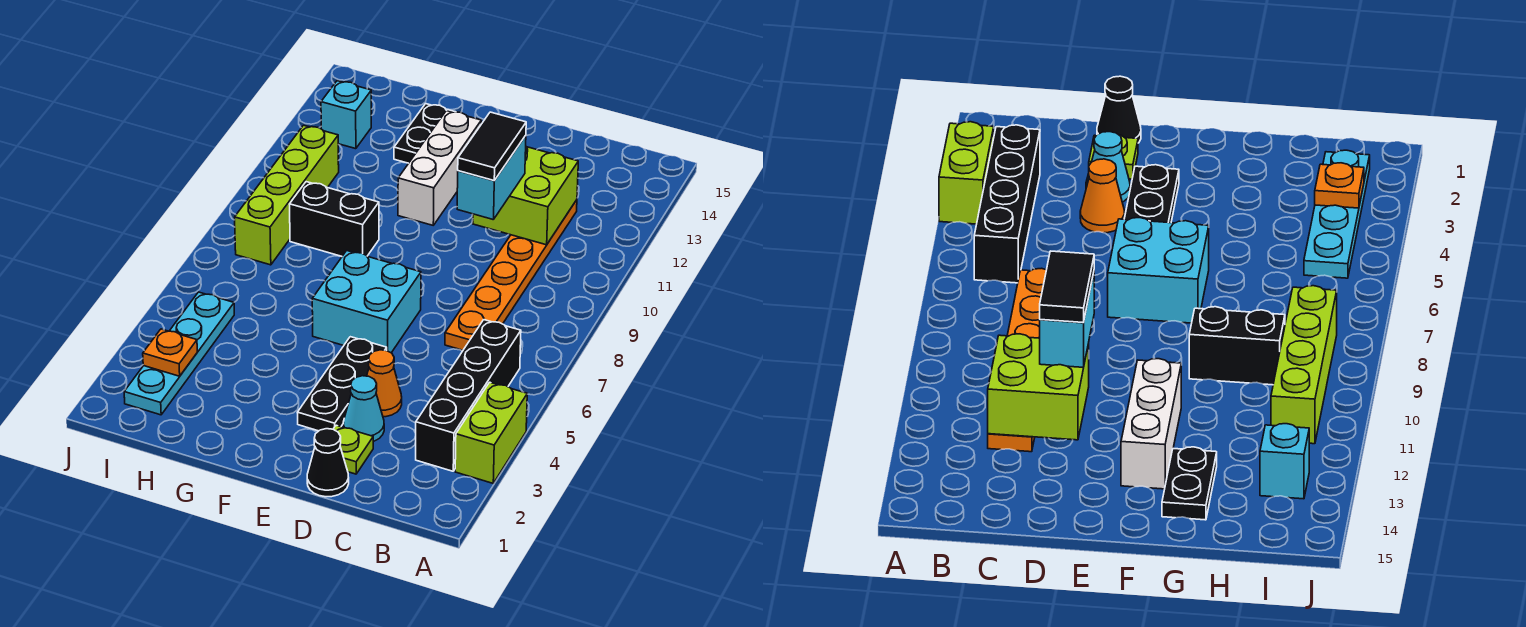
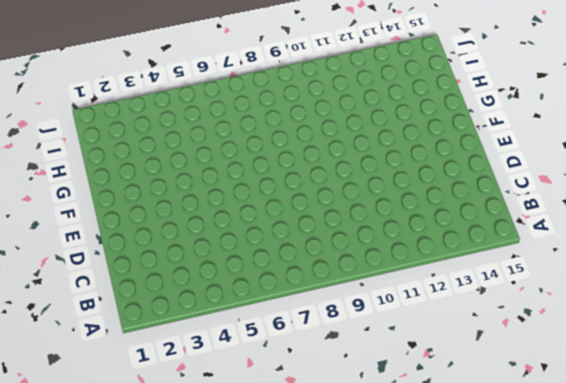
none -> lime brick A3:A4 level 1
none -> black brick B3:B6 level 1
none -> orange plate C7:C12 level 1

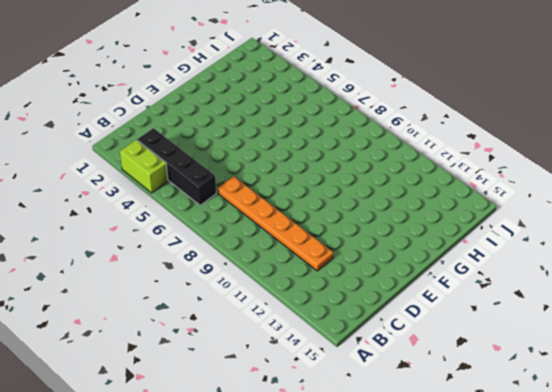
none -> black cone D1 level 1
none -> lime plate D2 level 1
none -> cyan cone D3 level 1

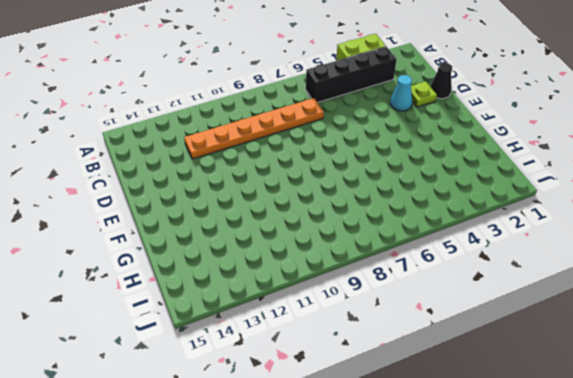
none -> orange cone D4 level 1
none -> black plate E3:E5 level 1
none -> cyan brick E6:F7 level 1

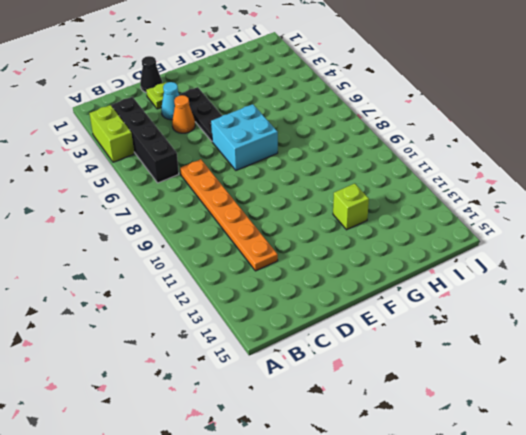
lime brick G12 level 1 -> none
none -> white brick F11:F13 level 1
none -> black brick G9:H9 level 1
none -> black plate G13:G14 level 1

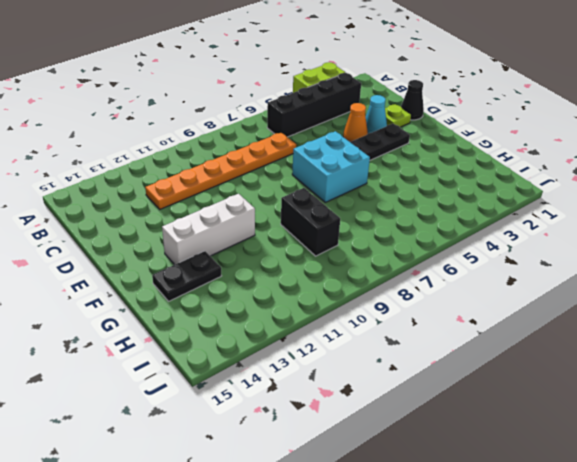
none -> cyan plate I2:I5 level 1
none -> lime brick I8:I11 level 1
none -> cyan brick I13 level 1

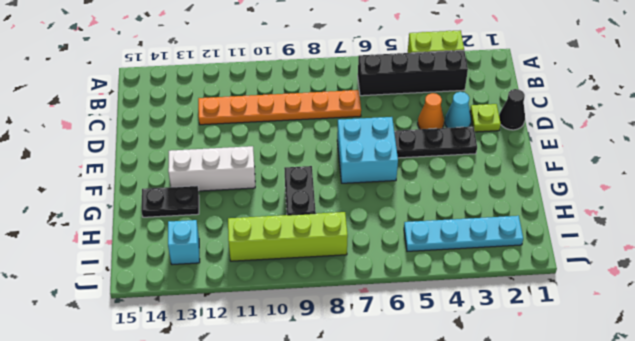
none -> lime brick C11:D12 level 2
none -> orange plate I3 level 2
none -> cyan brick D10:D11 level 3

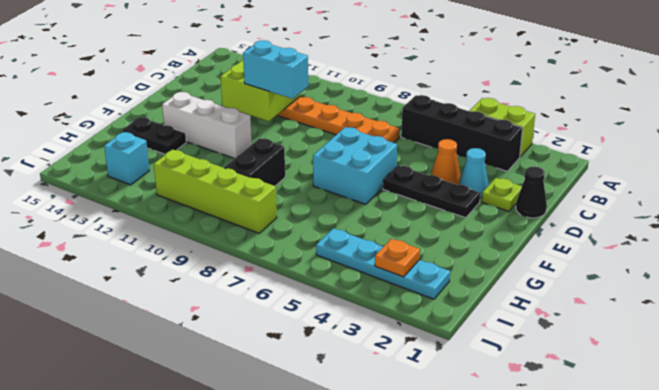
none -> black tile D10:D11 level 4

